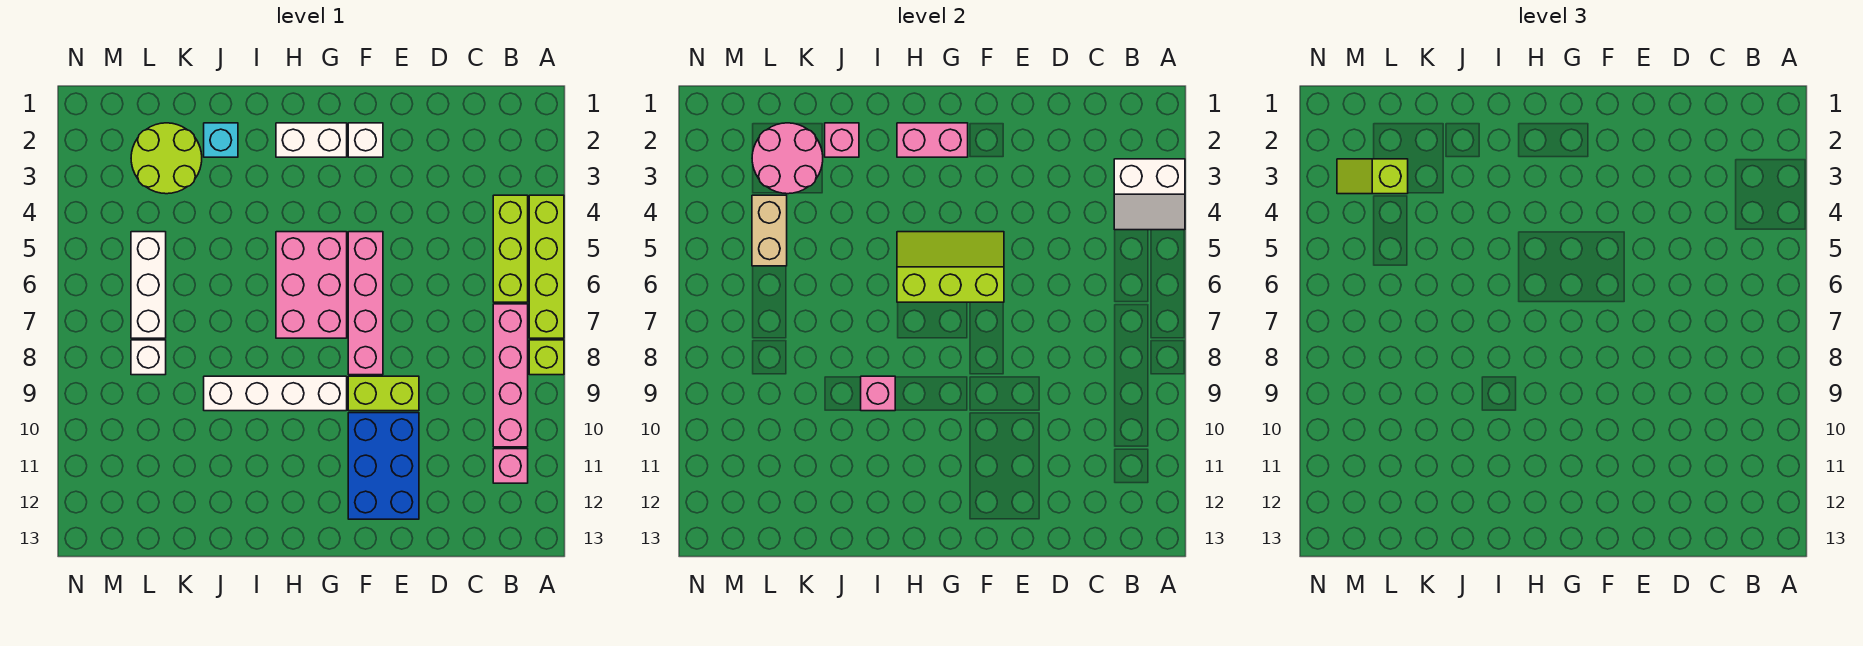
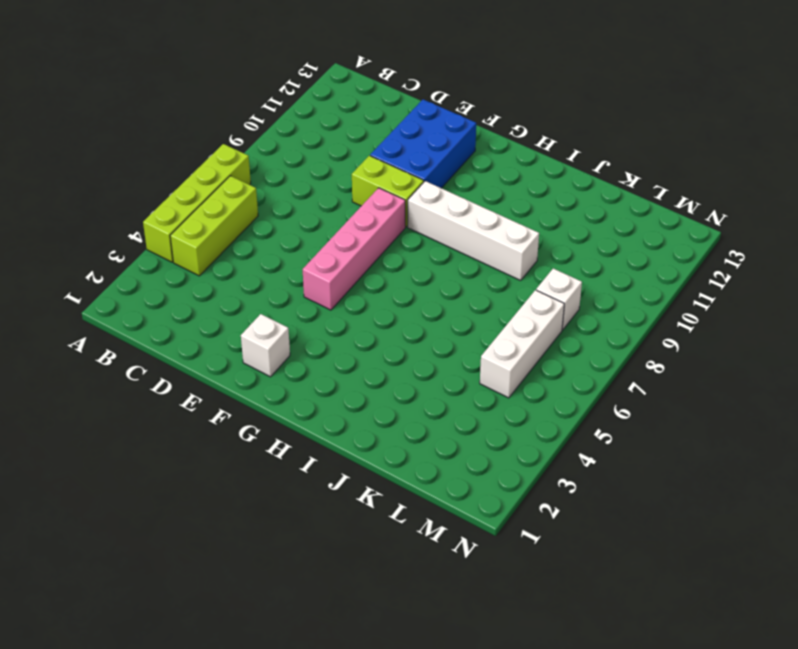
none -> lime brick A8 level 1
none -> pink brick B7:B10 level 1
none -> pink brick B11 level 1

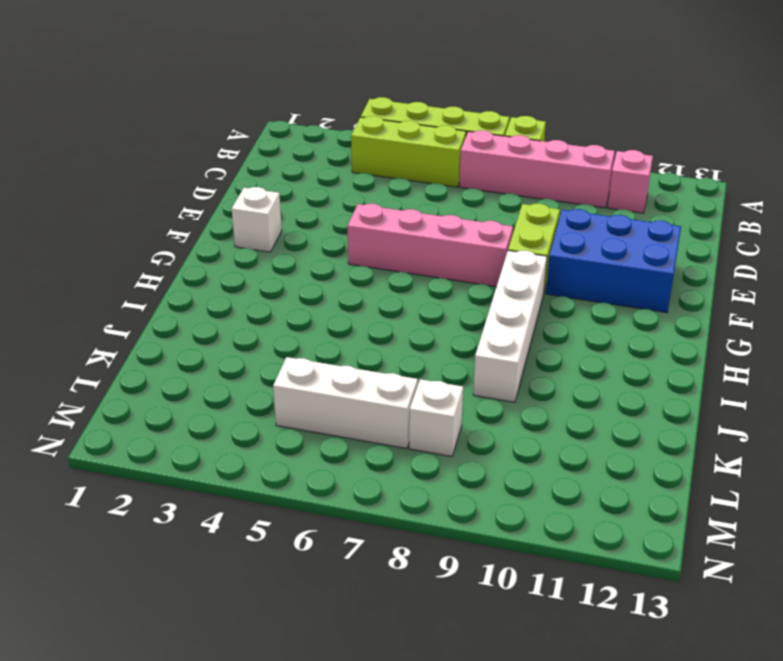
none -> white brick G2:H2 level 1
none -> pink brick G5:H7 level 1
none -> cyan brick J2 level 1

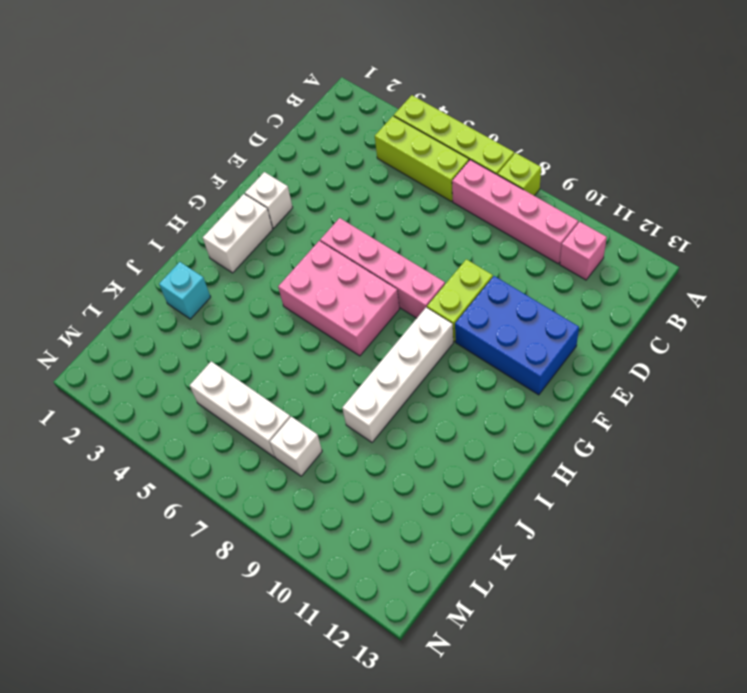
none -> lime round brick K2:L3 level 1
none -> white slope A3:B4 level 2 top 3
none -> lime slope F5:H6 level 2 top 6

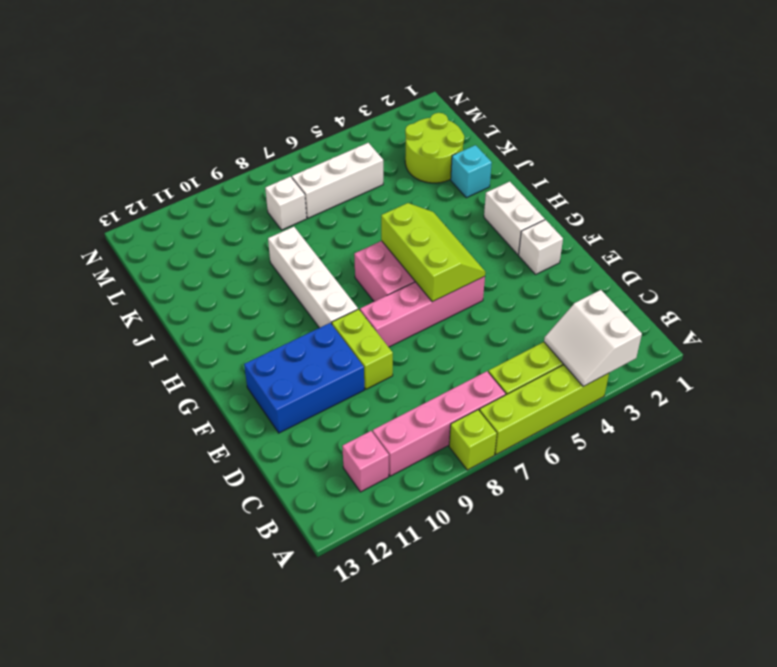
none -> pink brick G2:H2 level 2
none -> pink brick I9 level 2
none -> pink brick J2 level 2

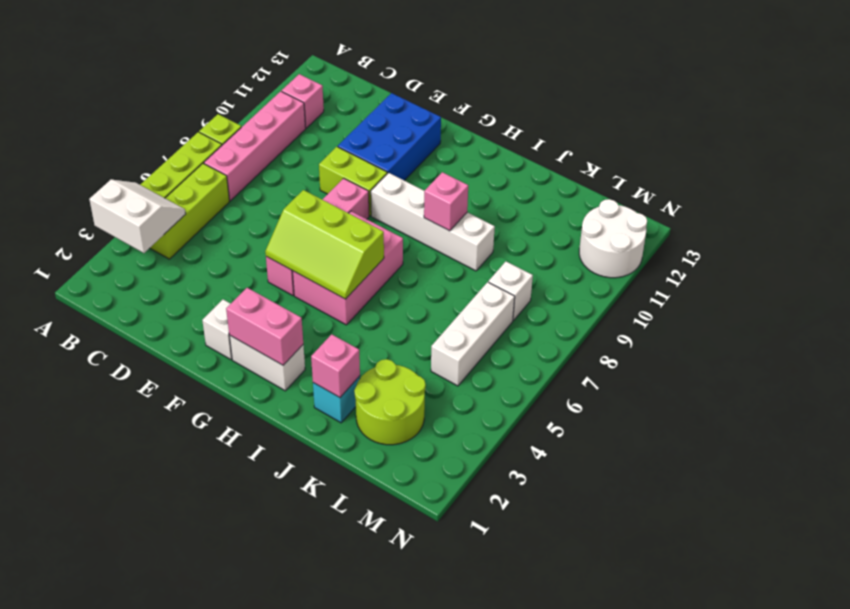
white round brick M11:N12 level 1 -> none
none -> pink round brick K2:L3 level 2
none -> tan brick L4:L5 level 2
none -> lime slope L3:M3 level 3 top L

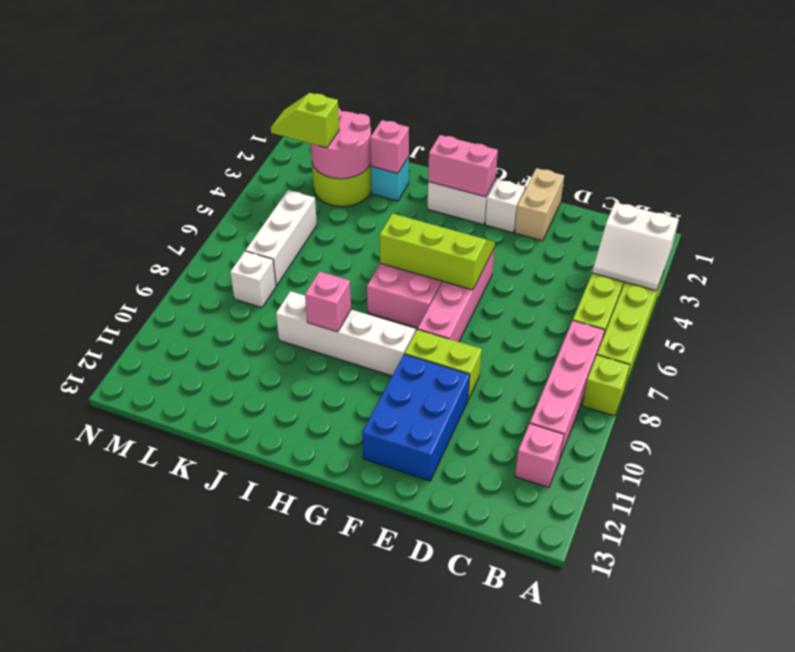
tan brick E1:E2 level 1 -> tan brick L4:L5 level 2

